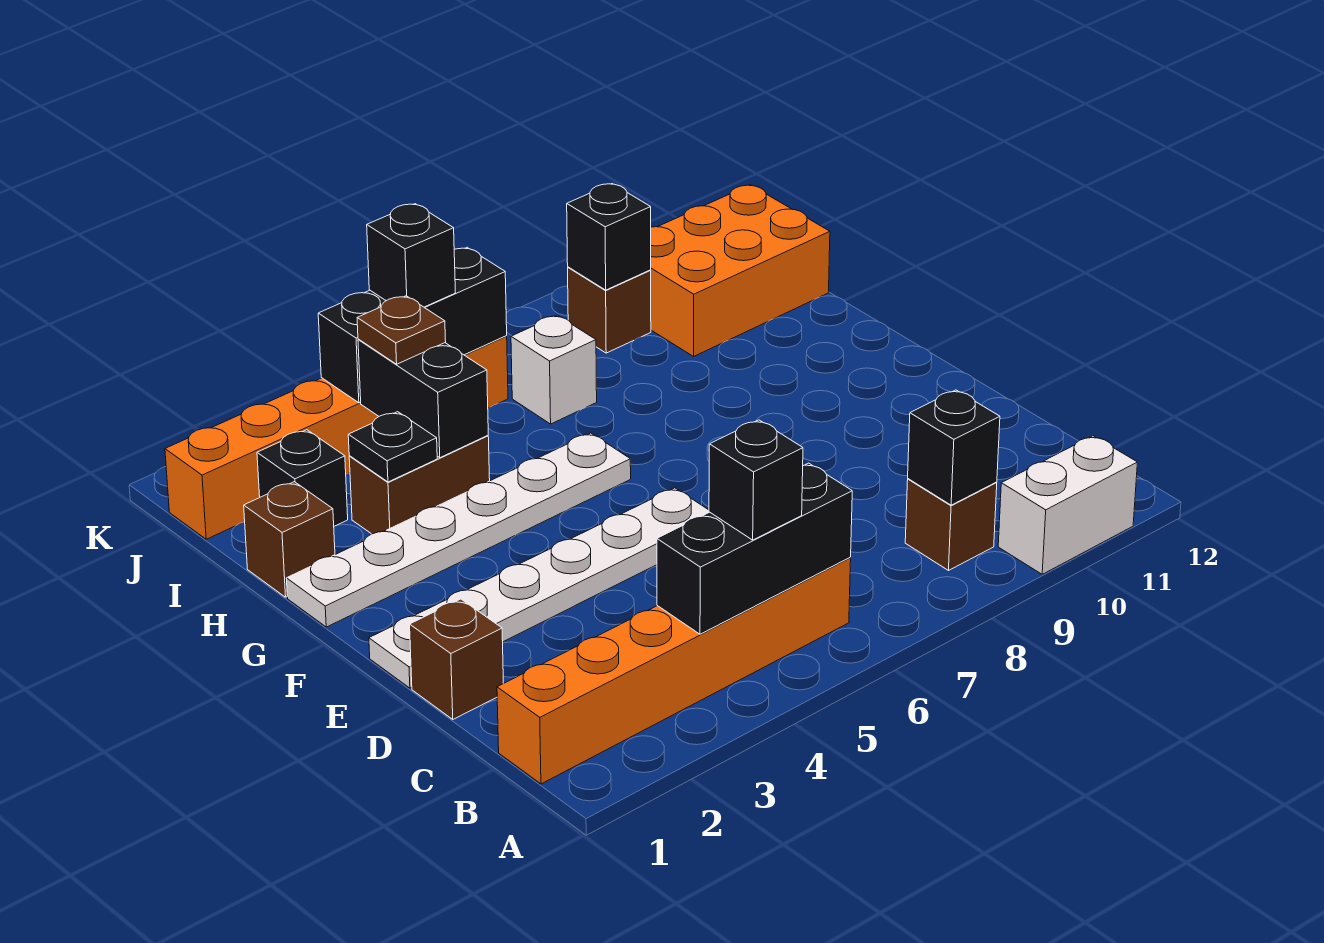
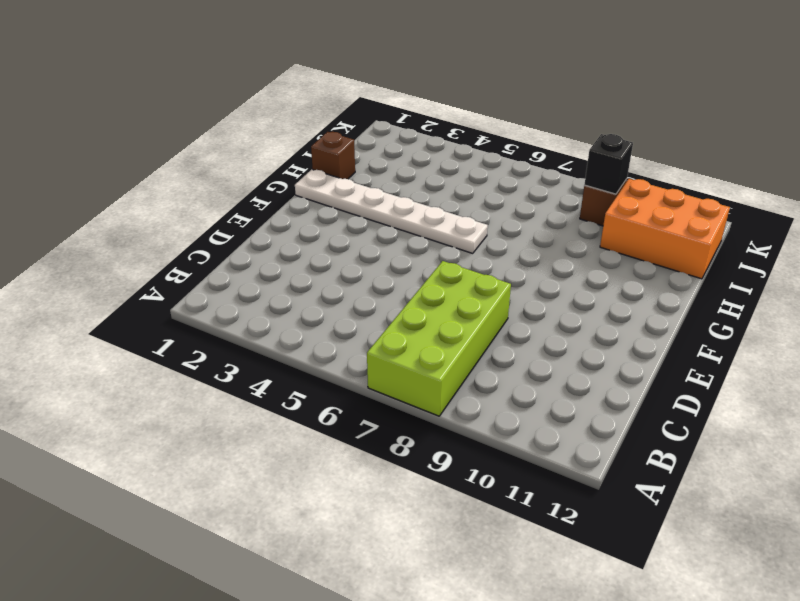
lime brick A7:D8 level 1 -> none
none -> white brick A10:A11 level 1
none -> orange brick B1:B6 level 1
none -> brown brick B9 level 1

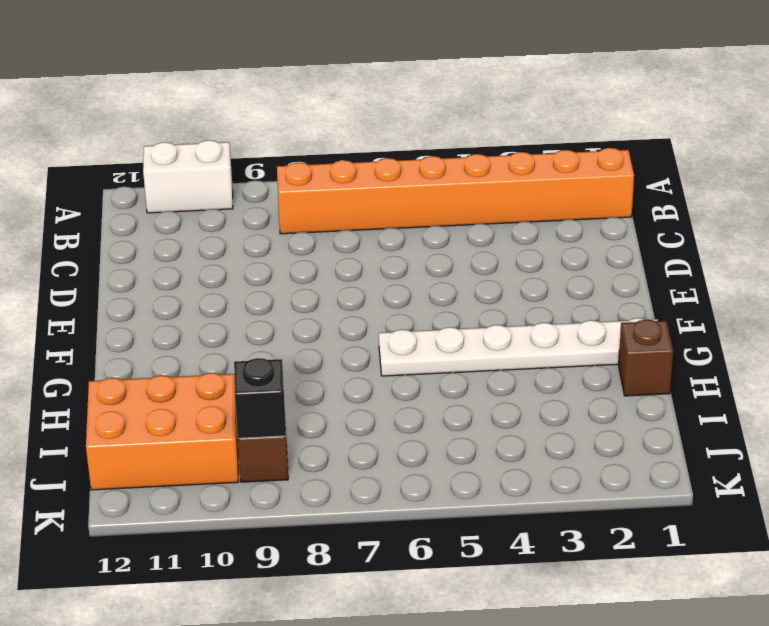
orange brick B1:B8 level 1 -> orange brick B1:B6 level 1
none -> brown brick B9 level 1
none -> brown brick D1 level 1
none -> white plate E1:E6 level 1

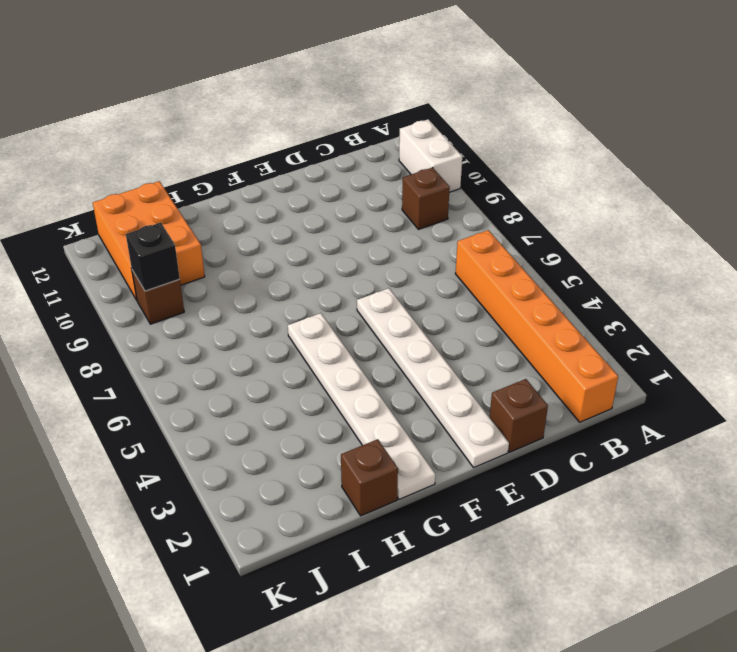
none -> brown brick H3:H4 level 1
none -> black brick I2 level 1
none -> white brick I7 level 1

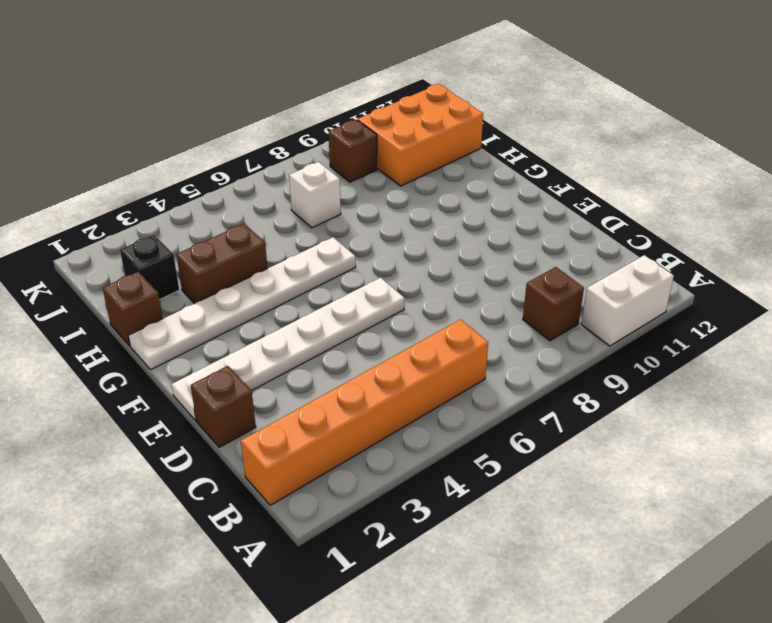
none -> orange brick J1:J6 level 1
none -> black brick B4:B6 level 2
none -> black brick B9 level 2

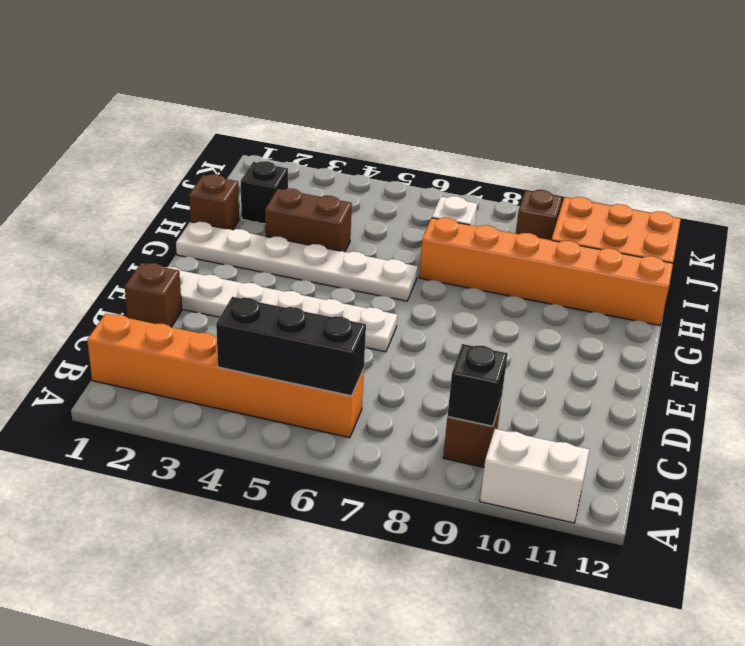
orange brick H7:H12 level 1 -> orange brick J1:J6 level 1
none -> black plate H3 level 2
none -> black brick H4:I4 level 2
none -> black brick J4:J6 level 2

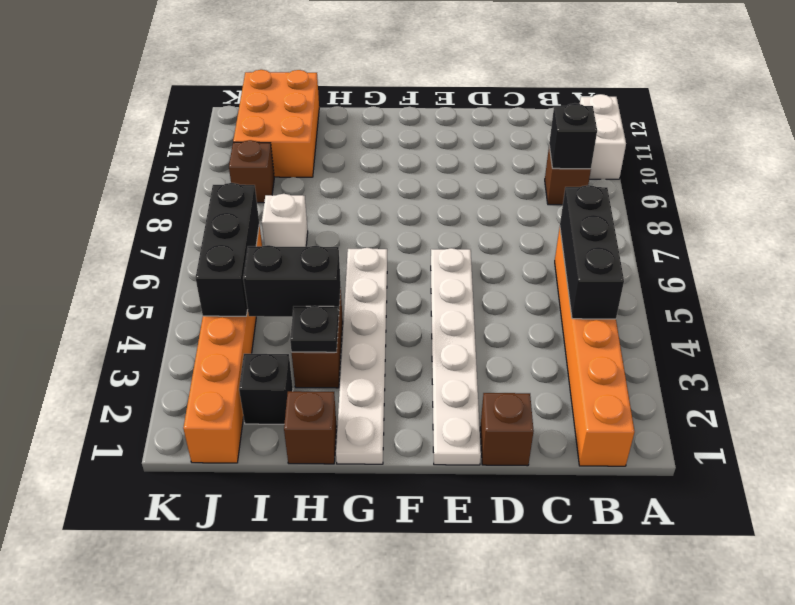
none -> black brick J9 level 2
none -> black brick B5 level 3
none -> brown plate I4 level 3

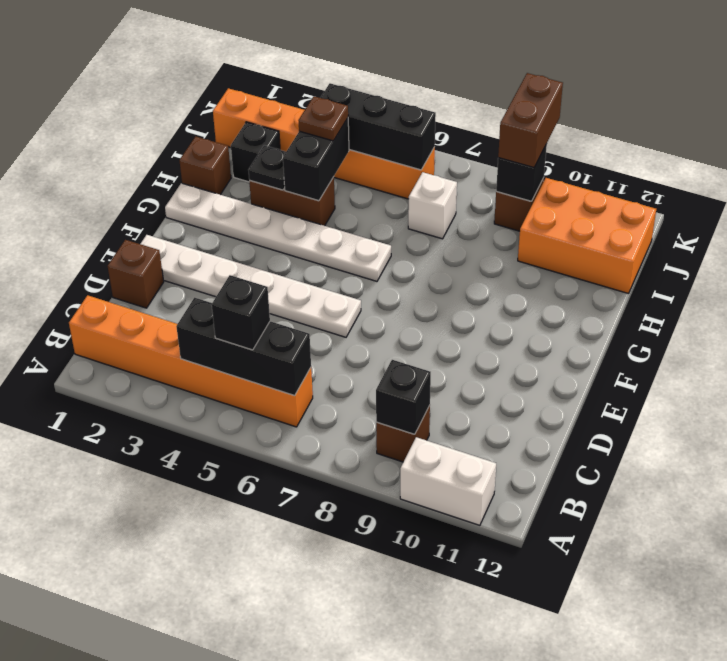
brown brick J9:K9 level 3 -> none
none -> black brick J5 level 3

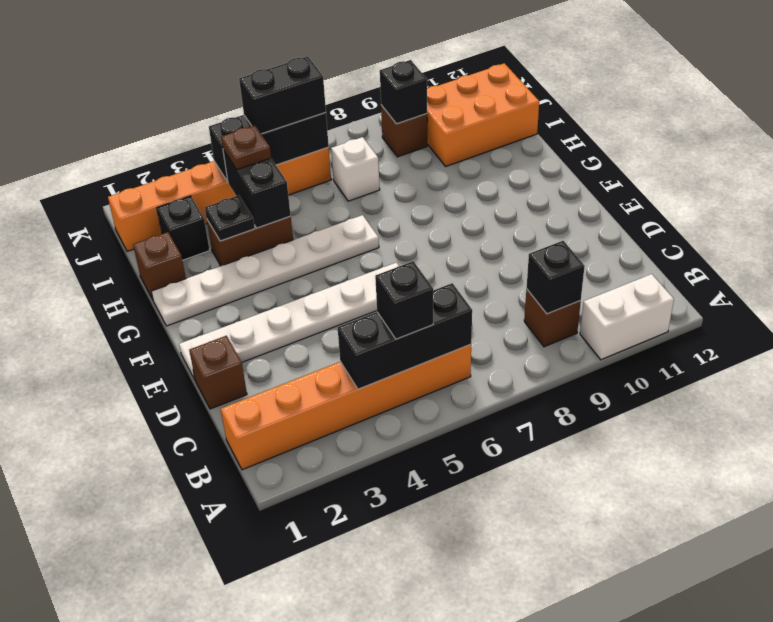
black brick J5:J6 level 3 -> black brick J5 level 3

